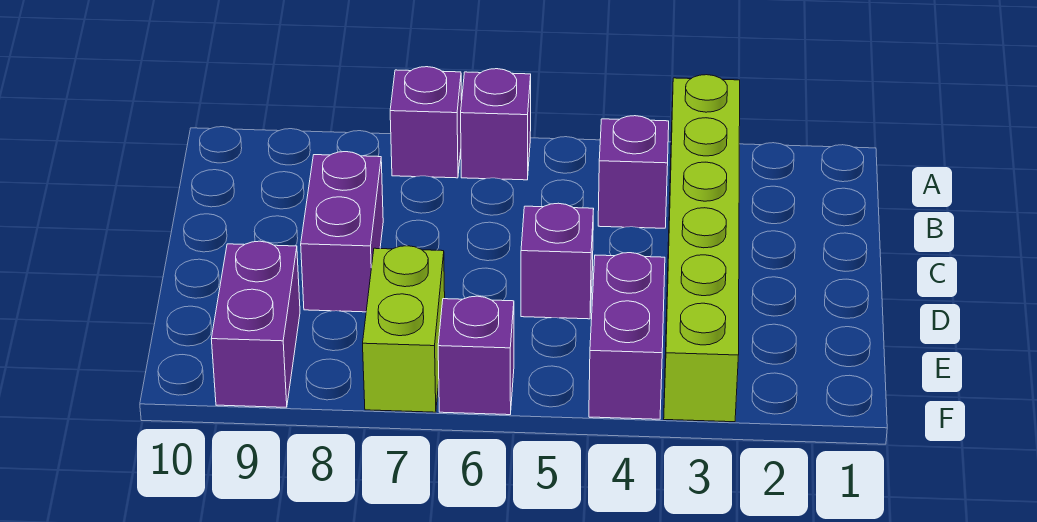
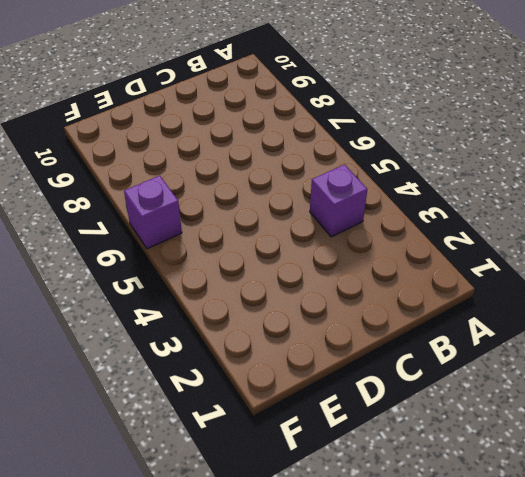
none -> lime brick A3:F3 level 1
none -> purple brick A6 level 1

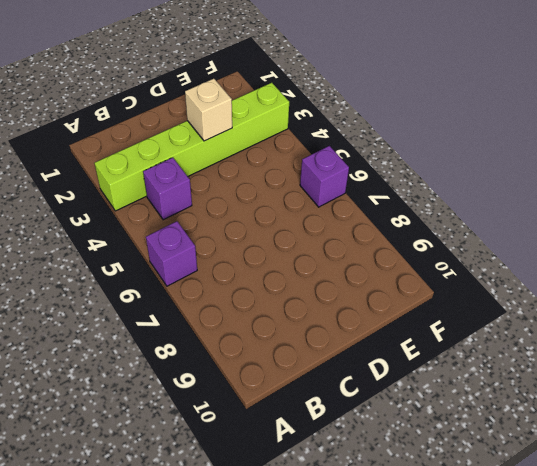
tan brick D3 level 2 -> none
none -> purple brick A7 level 1
none -> purple brick C8:D8 level 1

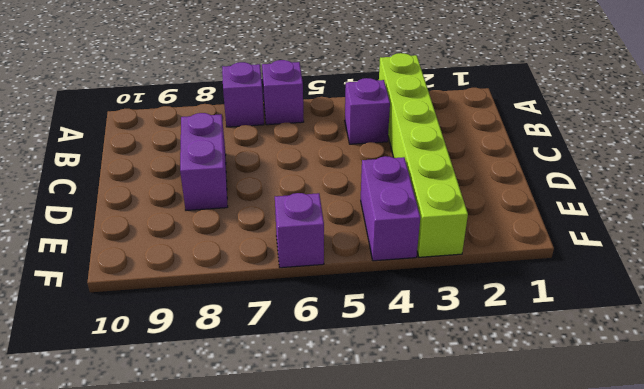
none -> purple brick D5 level 1
none -> lime brick E7:F7 level 1

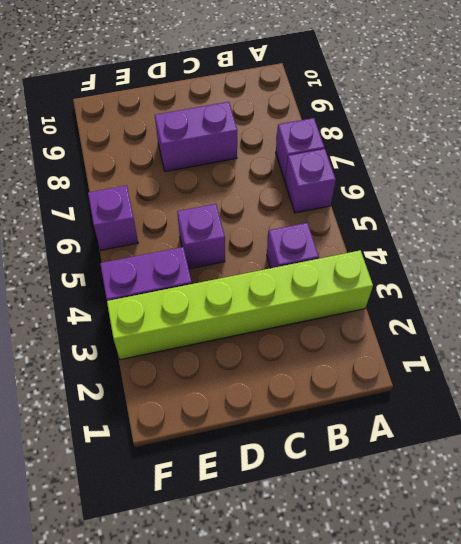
none -> lime brick E7:F7 level 1
none -> purple brick E9:F9 level 1

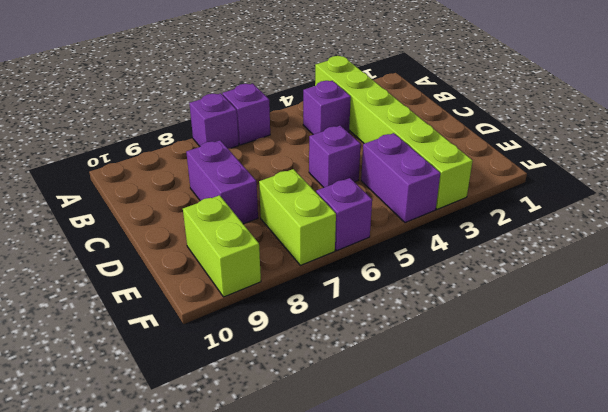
lime brick E9:F9 level 1 -> purple brick E9:F9 level 1

